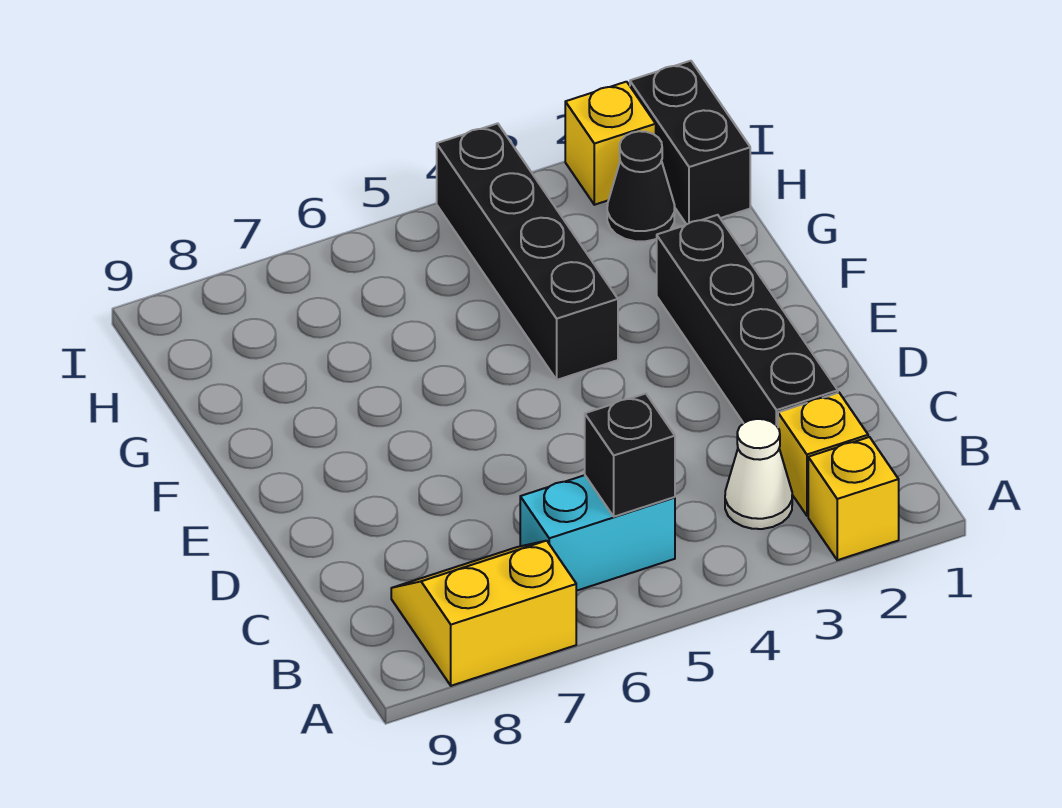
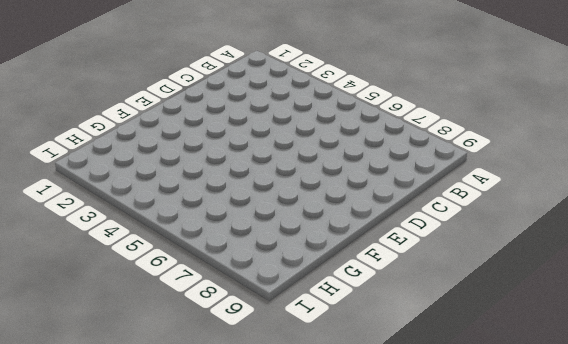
none -> yellow brick A2 level 1
none -> yellow slope A7:B8 level 1 top A

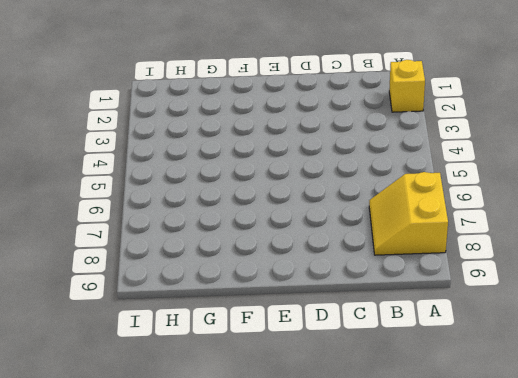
none -> yellow brick B2 level 1
none -> white cone B3 level 1

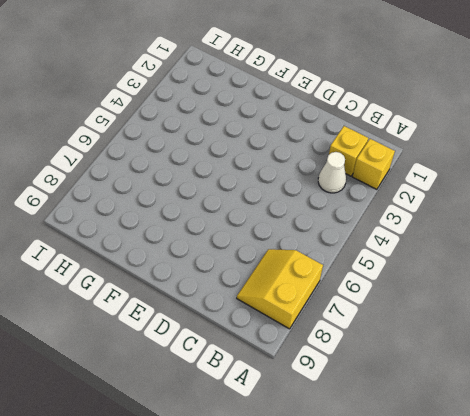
none -> cyan brick B5:B6 level 1
none -> black brick C2:F2 level 1

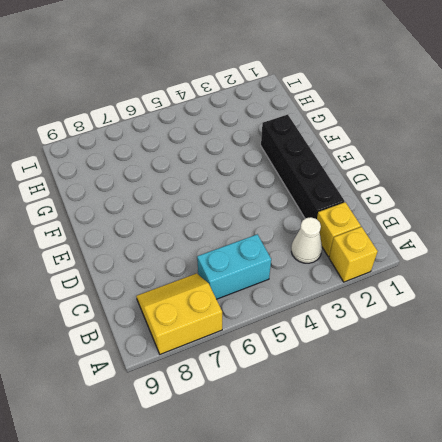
none -> black brick F4:I4 level 1
none -> black brick H1:I1 level 1

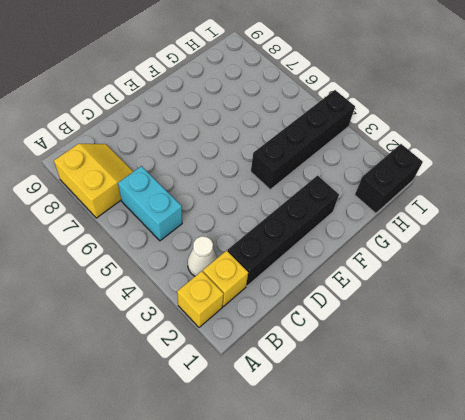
none -> black cone H2 level 1
none -> yellow brick I2 level 1

